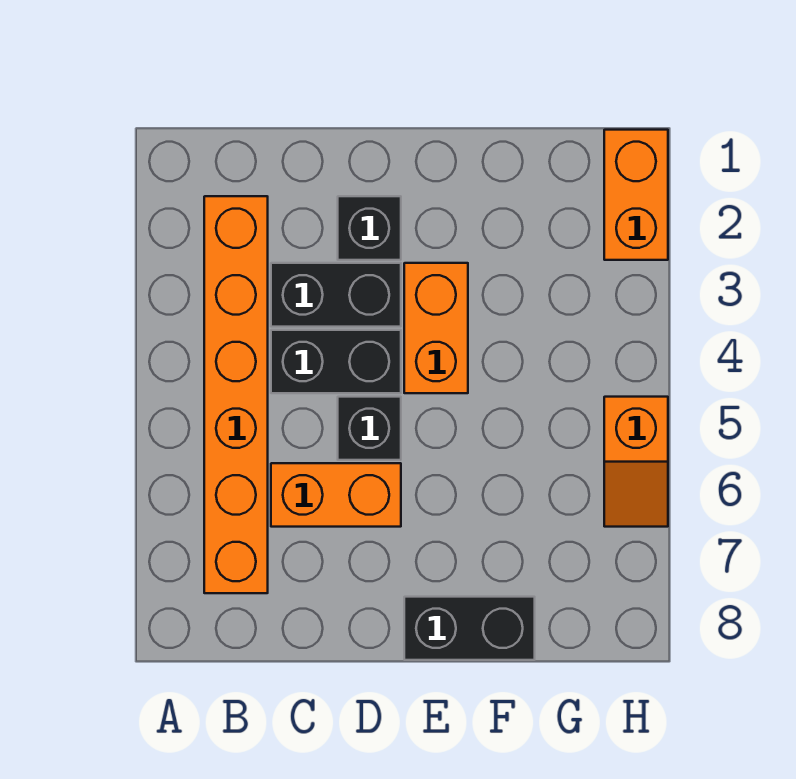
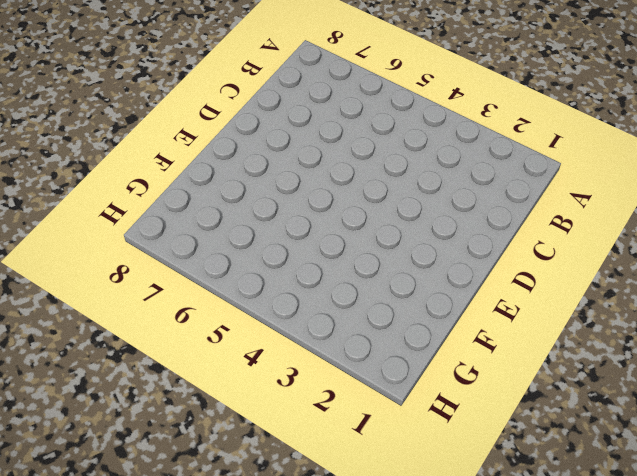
none -> orange brick B2:B7 level 1
none -> black brick C3:D3 level 1

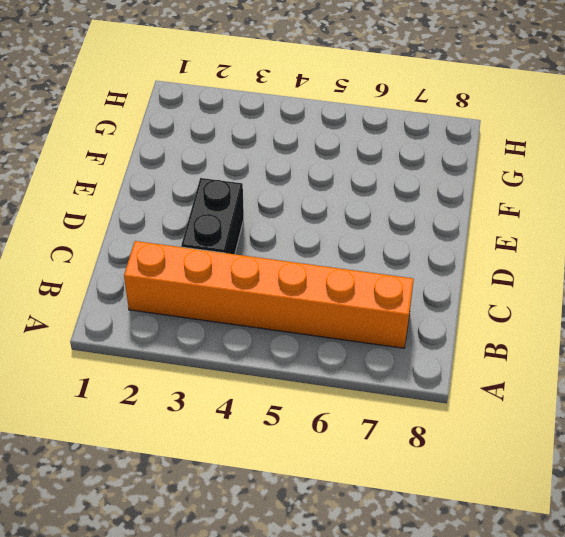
none -> black brick C4:D4 level 1
none -> orange brick C6:D6 level 1

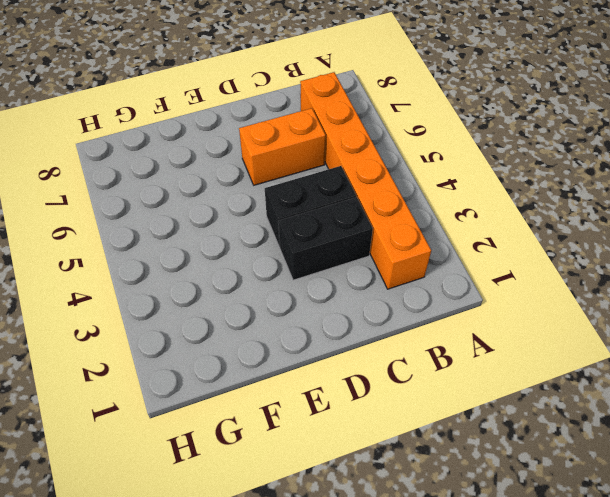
none -> black brick D2 level 1
none -> black brick D5 level 1

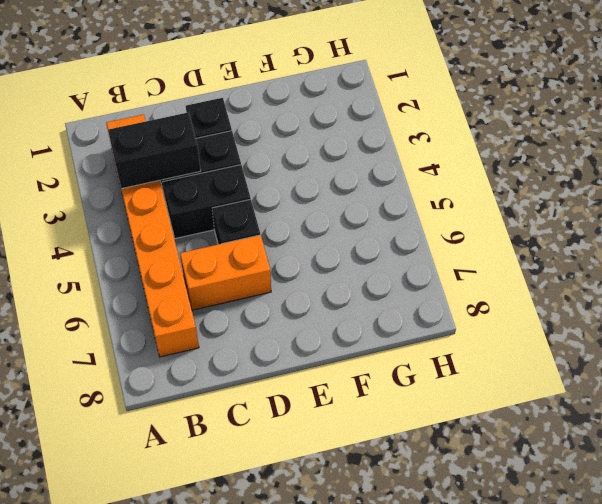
black brick B3:C3 level 2 -> black brick E8:F8 level 1
none -> orange brick E3:E4 level 1
none -> orange brick H1:H2 level 1

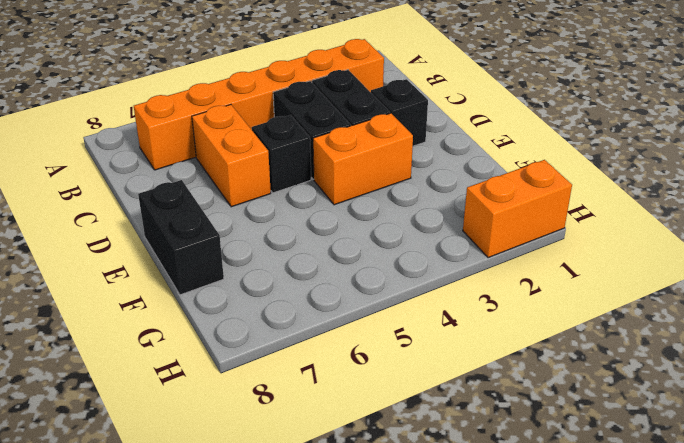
none -> orange slope H5:H6 level 1 top 5

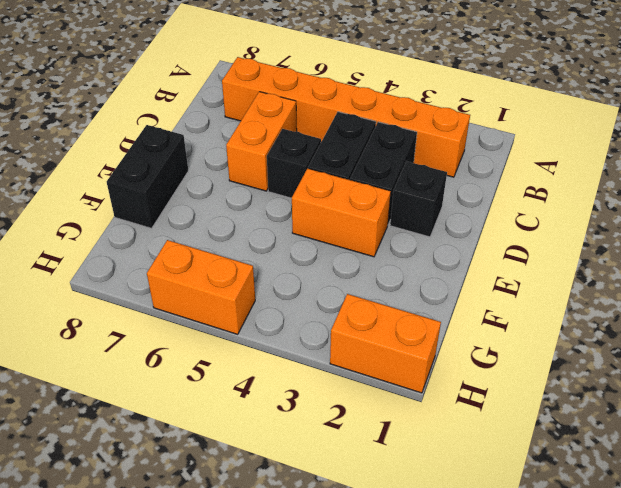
orange brick H5:H6 level 1 -> orange slope H5:H6 level 1 top 5

